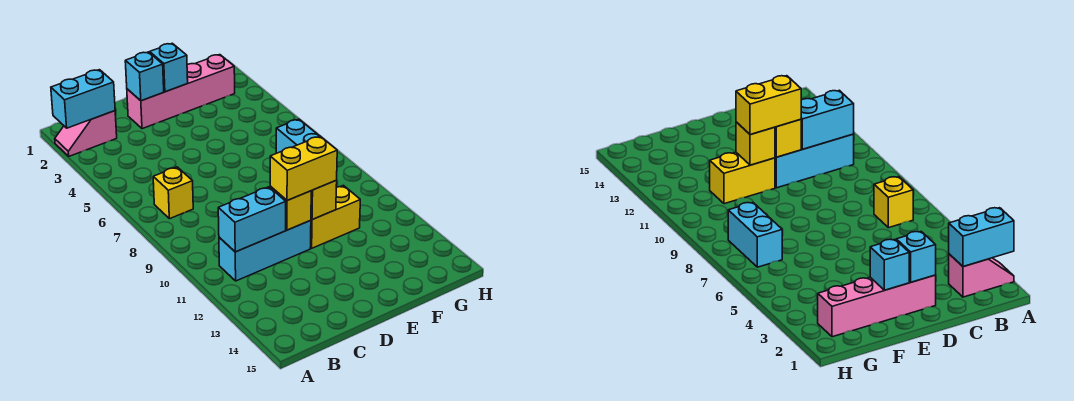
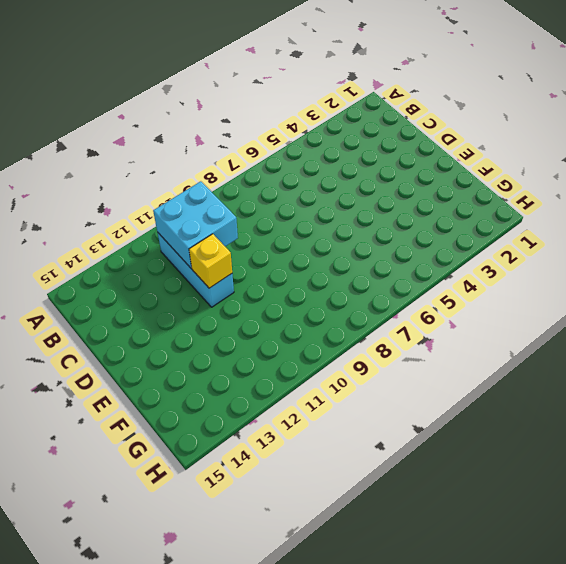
cyan brick B10:C11 level 2 -> cyan brick B11:C11 level 2
none -> pink slope A2:B2 level 1 top B
none -> yellow brick B7 level 1
none -> pink brick D2:G2 level 1

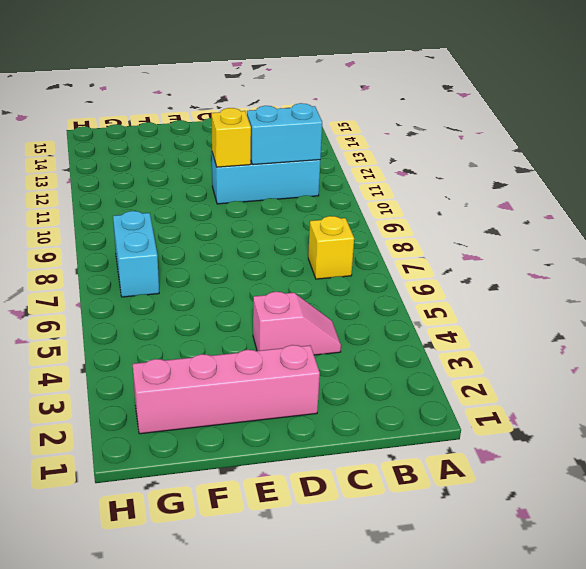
pink slope C4:D4 level 1 top D -> pink slope A2:B2 level 1 top B
none -> yellow brick E11:F11 level 1
none -> cyan brick A2:B2 level 2
none -> cyan brick D2 level 2

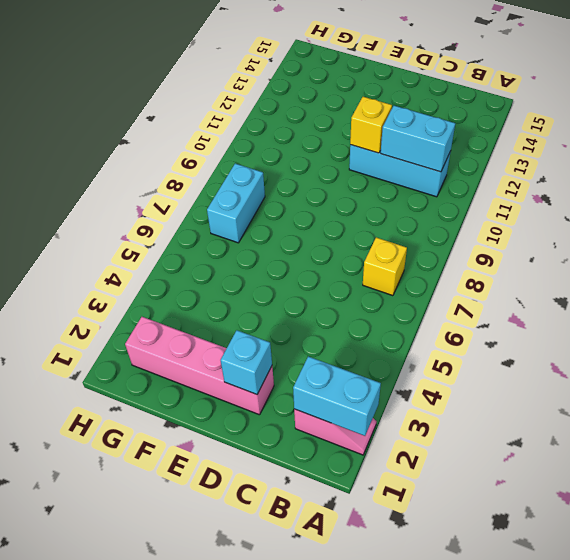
none -> yellow brick E11:F11 level 1
none -> cyan brick E2 level 2
none -> yellow brick E11 level 2

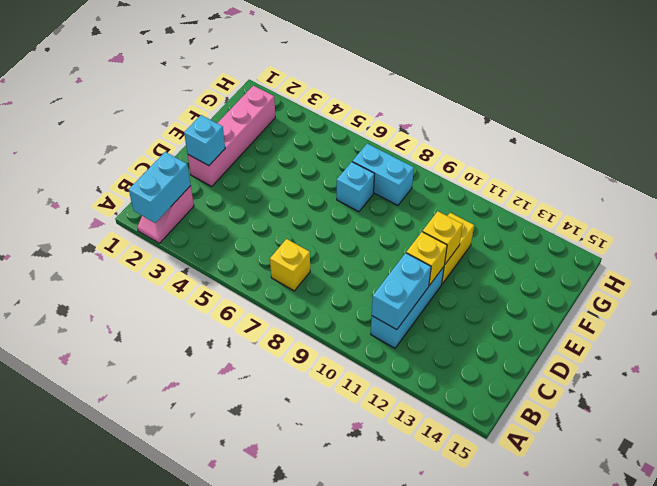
cyan brick F7 level 1 -> cyan brick E2 level 2
none -> yellow brick D11:E11 level 3

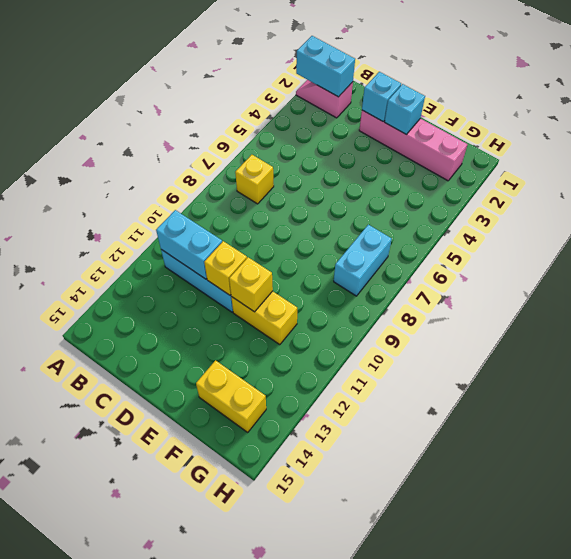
yellow brick F14:G14 level 1 -> yellow brick D11:E11 level 3

